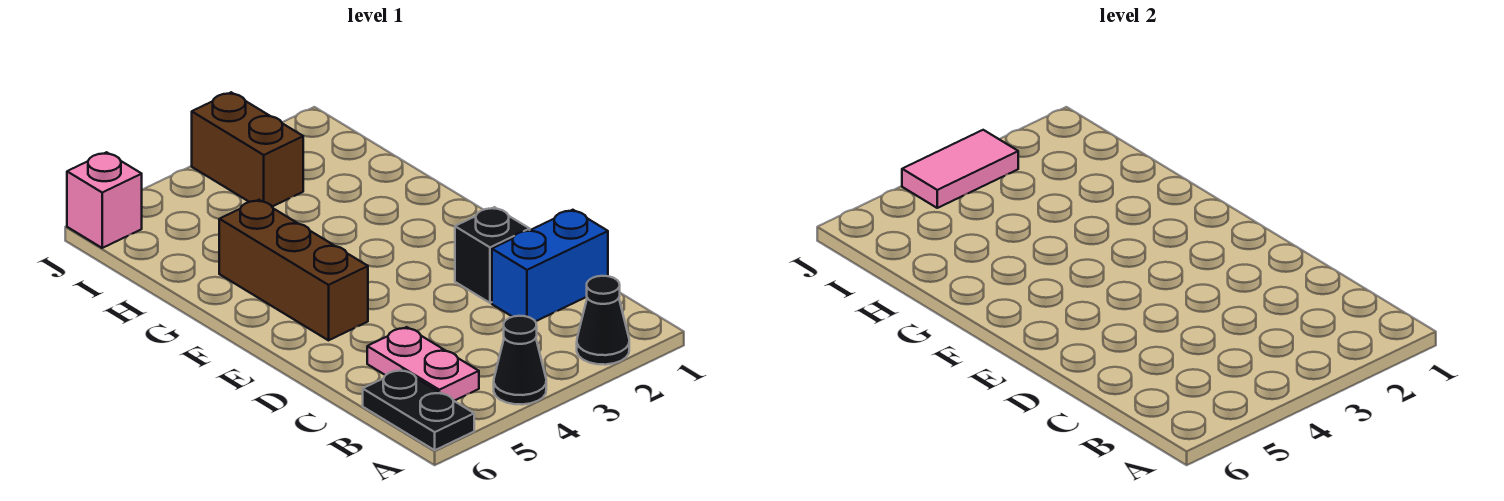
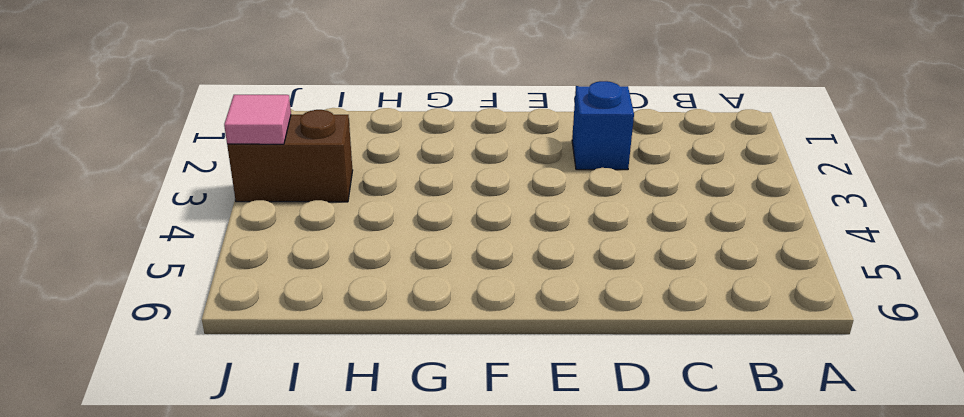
blue brick D2 level 1 -> black brick D2 level 1
pink tile J3 level 2 -> pink tile J3:J4 level 2
none -> black cone A2 level 1
none -> black cone A4 level 1

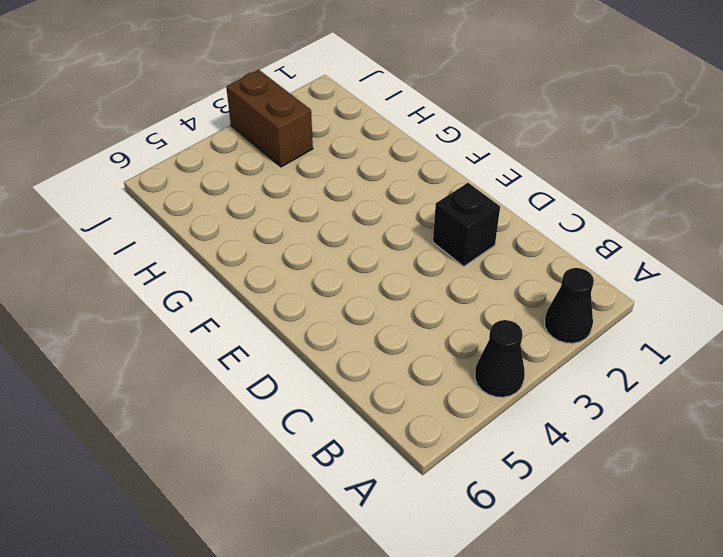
none -> black plate A6:B6 level 1
none -> pink plate B5:C5 level 1

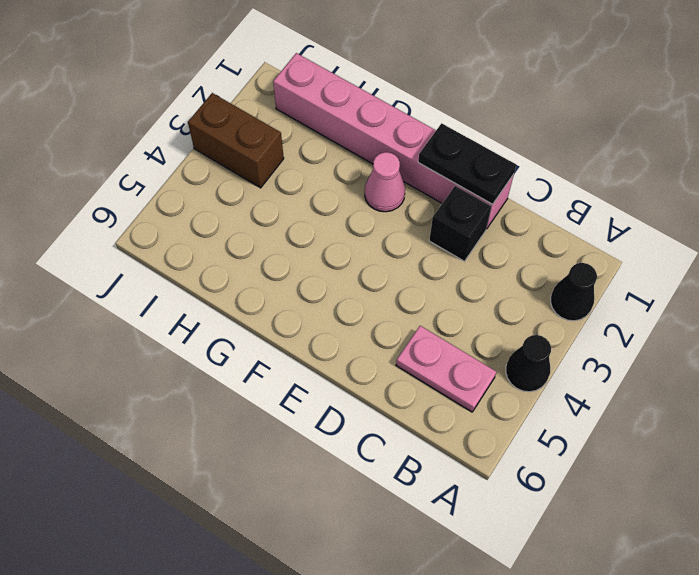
pink brick D1:I1 level 1 -> none
black plate D1:E1 level 2 -> black plate A6:B6 level 1
pink cone F2 level 1 -> none
none -> blue brick C1:C2 level 1
none -> brown brick E5:G5 level 1

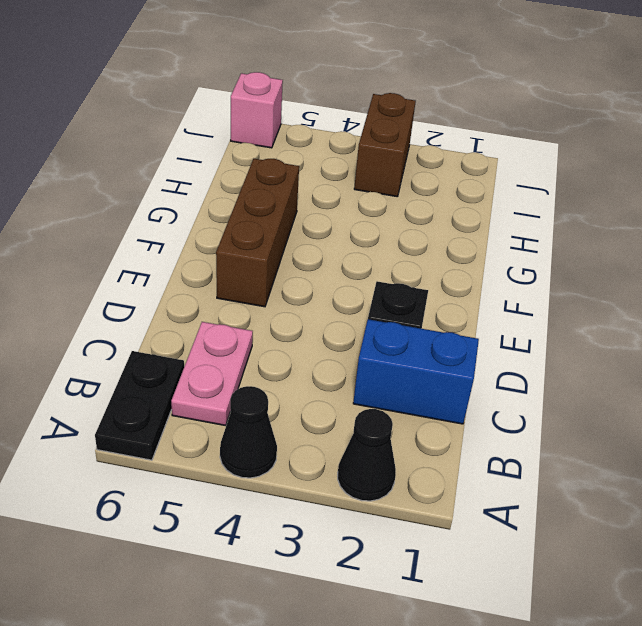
none -> pink tile J3:J4 level 2

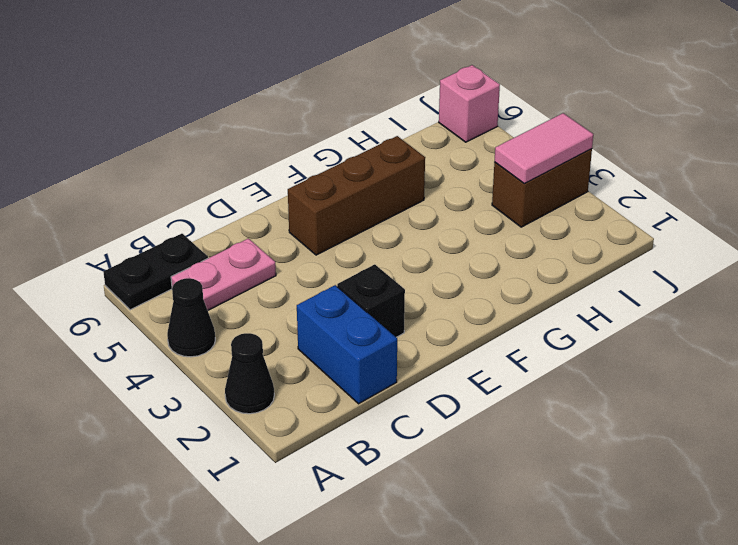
pink tile I3:J3 level 2 -> pink tile J3:J4 level 2

